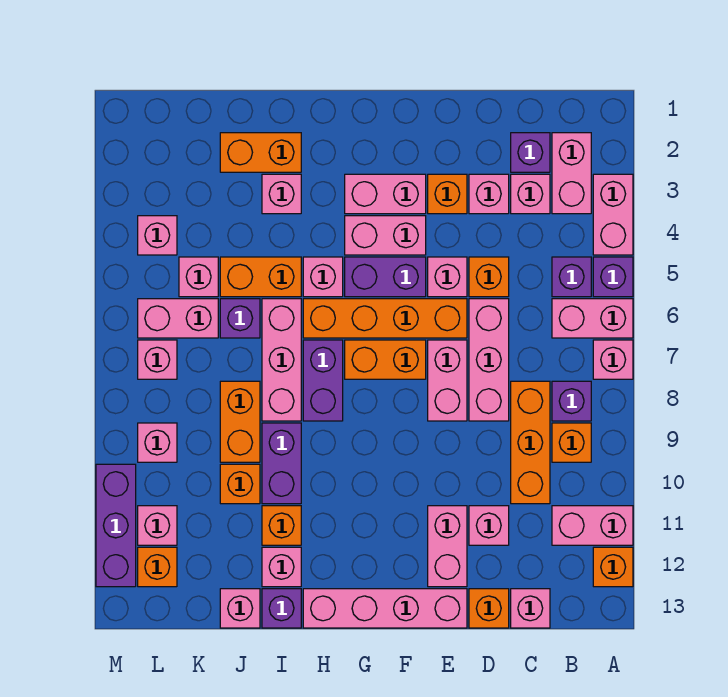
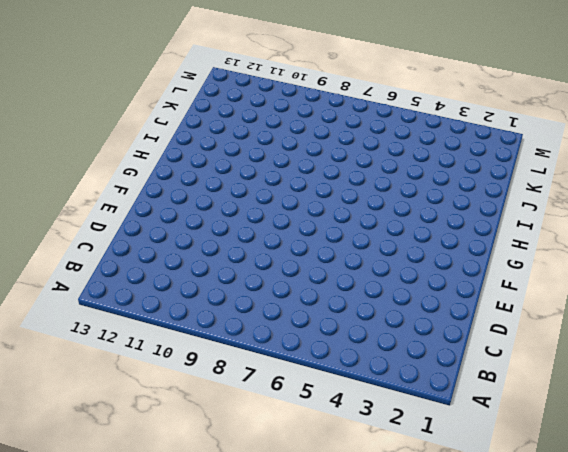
none -> pink brick A3:A4 level 1
none -> purple brick A5 level 1
none -> pink brick A6:B6 level 1
none -> pink brick A7 level 1

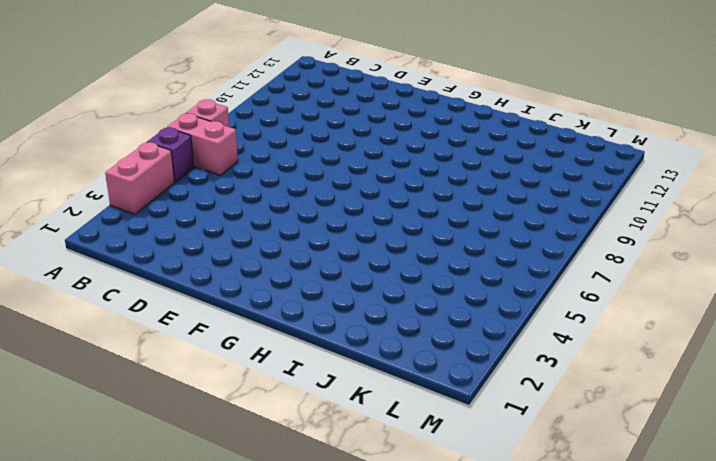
none -> pink brick A11:B11 level 1
none -> orange brick A12 level 1
none -> pink brick B2:B3 level 1
none -> purple brick B5 level 1

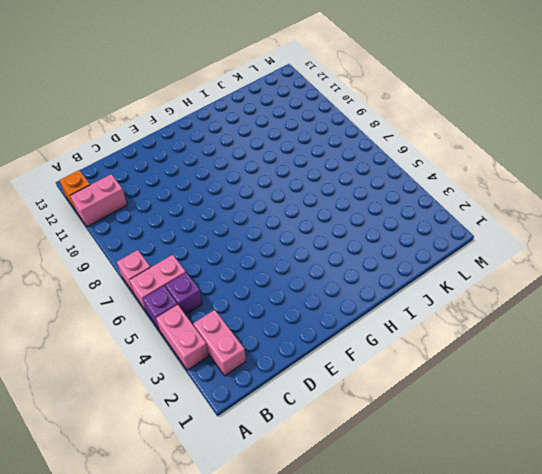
none -> purple brick B8 level 1
none -> orange brick B9 level 1
none -> purple brick C2 level 1
none -> pink brick C3 level 1

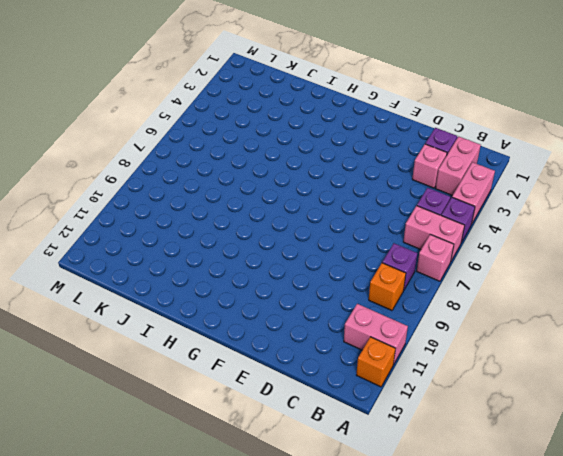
none -> orange brick C8:C10 level 1
none -> pink brick C13 level 1
none -> pink brick D3 level 1
none -> orange brick D5 level 1

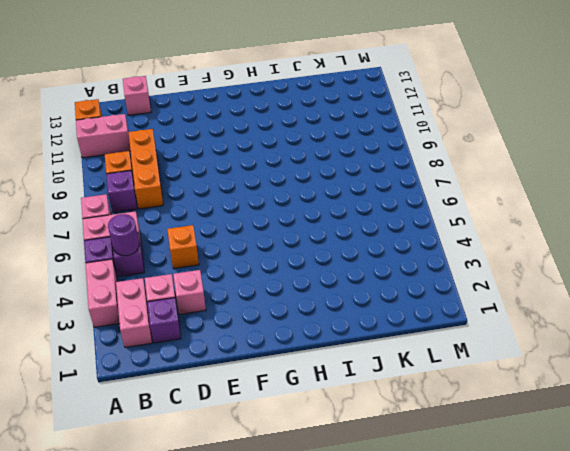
purple round brick B5 level 2 -> none
none -> pink brick D6:D8 level 1
none -> pink brick D11 level 1
none -> orange brick D13 level 1
none -> orange brick E3 level 1

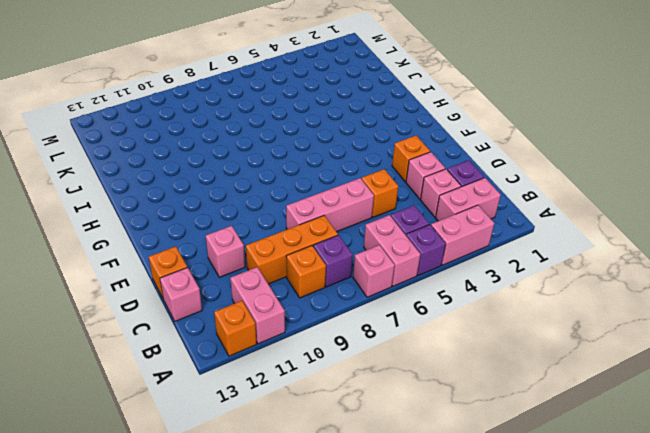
none -> pink brick E5 level 1
none -> orange brick E6:H6 level 1
none -> pink brick E7:E8 level 1
none -> pink brick E11:E12 level 1

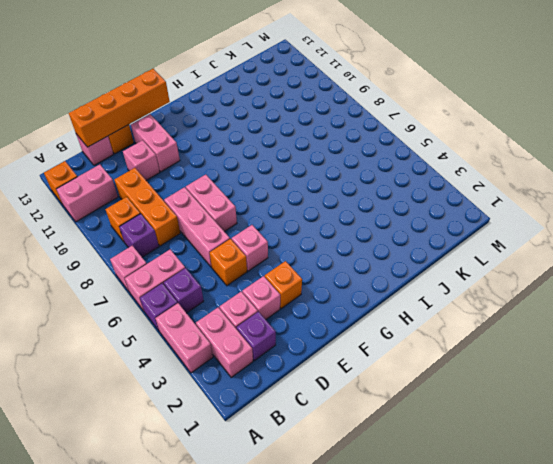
orange brick C13:F13 level 2 -> orange brick E6:H6 level 1
none -> pink brick E13:H13 level 1
none -> pink brick F3:G3 level 1
none -> pink brick F4:G4 level 1
none -> purple brick F5:G5 level 1

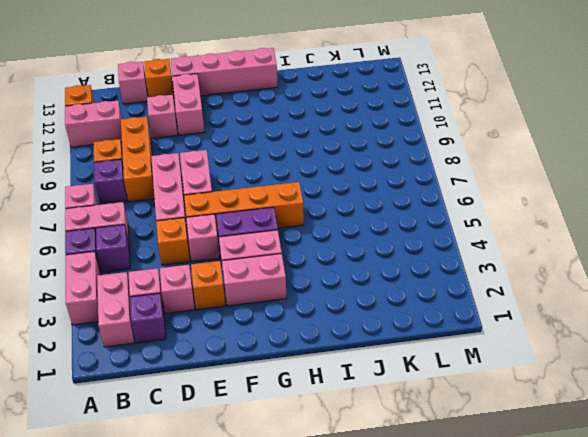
none -> orange brick F7:G7 level 1
none -> pink brick H5 level 1
none -> purple brick H7:H8 level 1
none -> orange brick I2:J2 level 1

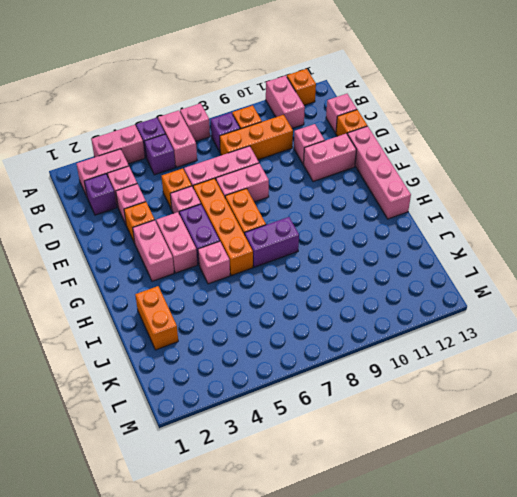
none -> pink brick I3 level 1
none -> orange brick I5:J5 level 1
none -> pink brick I6:I8 level 1
none -> purple brick I9:I10 level 1

